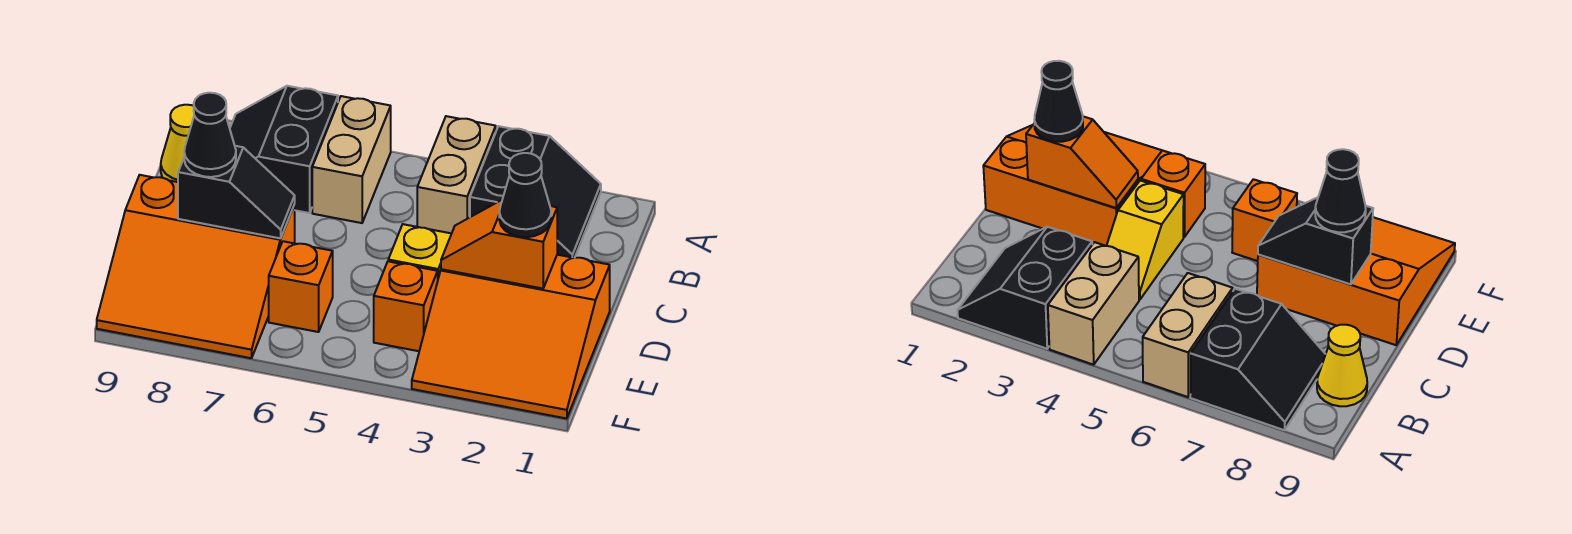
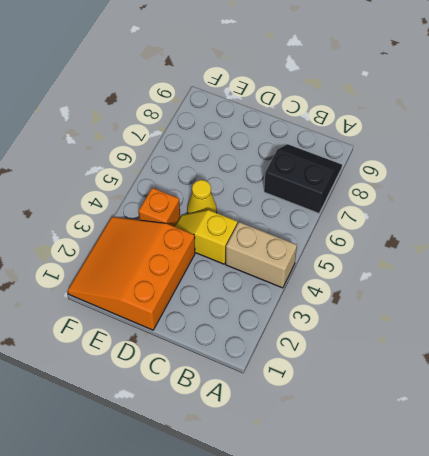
yellow slope C4:D4 level 1 top C -> yellow slope C4:D4 level 1 top D
yellow cone D5 level 1 -> yellow cone B9 level 1
none -> black slope A2:B3 level 1 top 3
none -> tan brick A6:B6 level 1
none -> orange slope D7:F9 level 1 top D

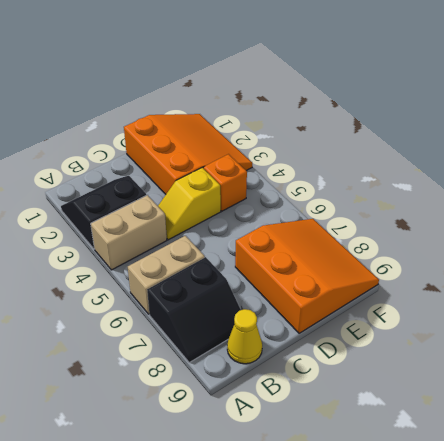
none -> orange brick E6 level 1
none -> orange slope D2:D3 level 2 top 2
none -> black slope D7:D8 level 2 top 8

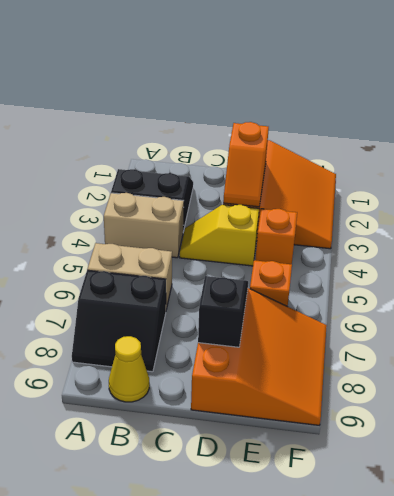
none -> black cone D2 level 3
none -> black cone D8 level 3

